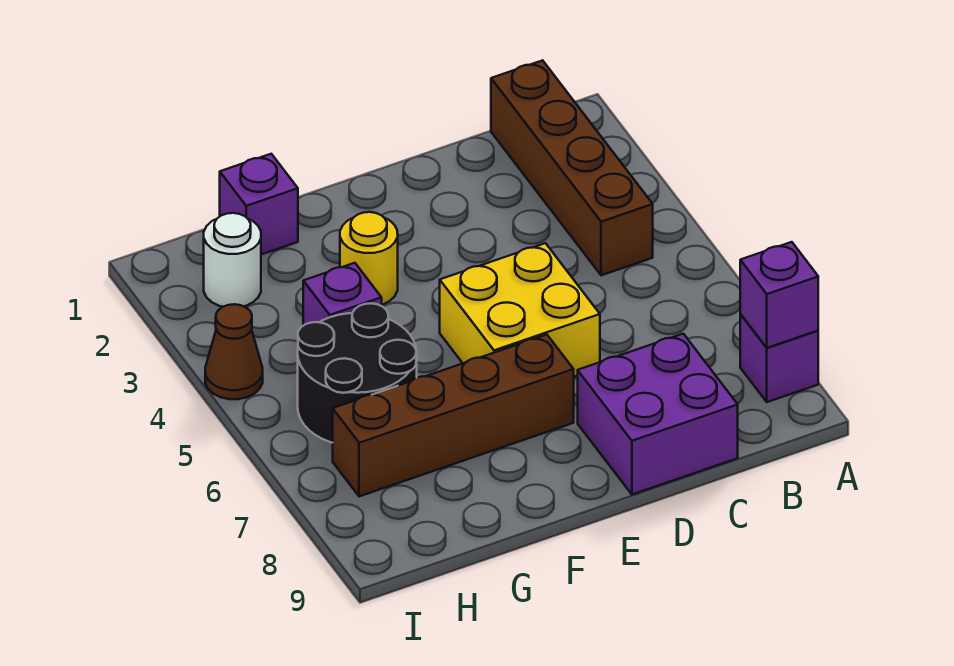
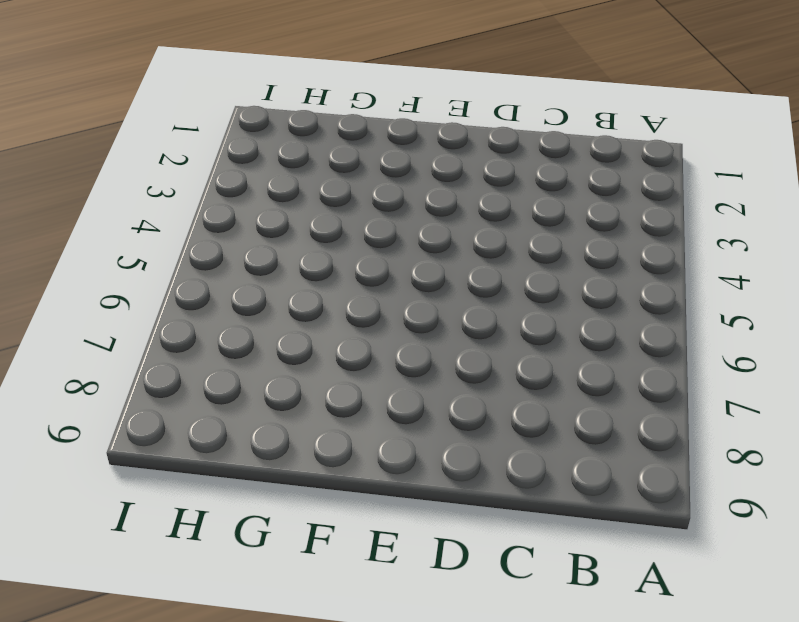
none -> purple brick A8 level 1
none -> brown brick B1:B4 level 1
none -> purple brick C8:D9 level 1

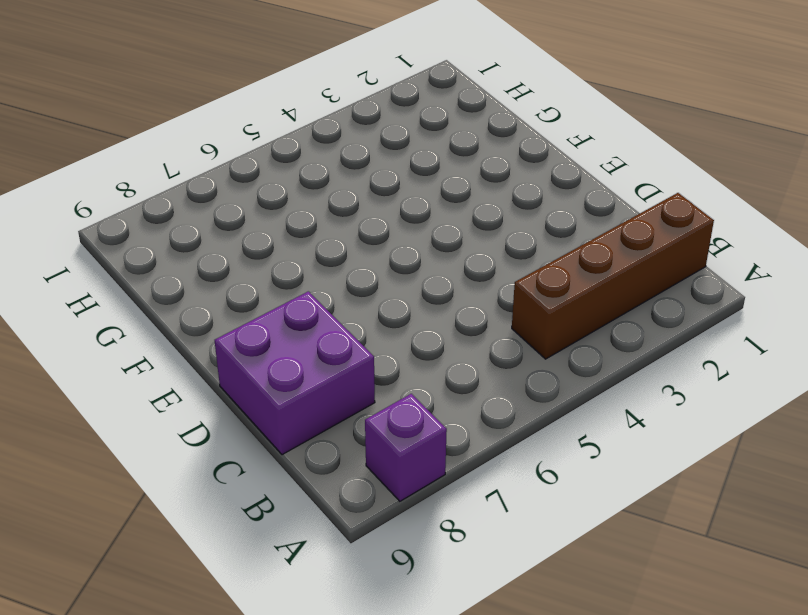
none -> yellow brick D5:E6 level 1
none -> brown brick E7:H7 level 1
none -> yellow round brick F3 level 1

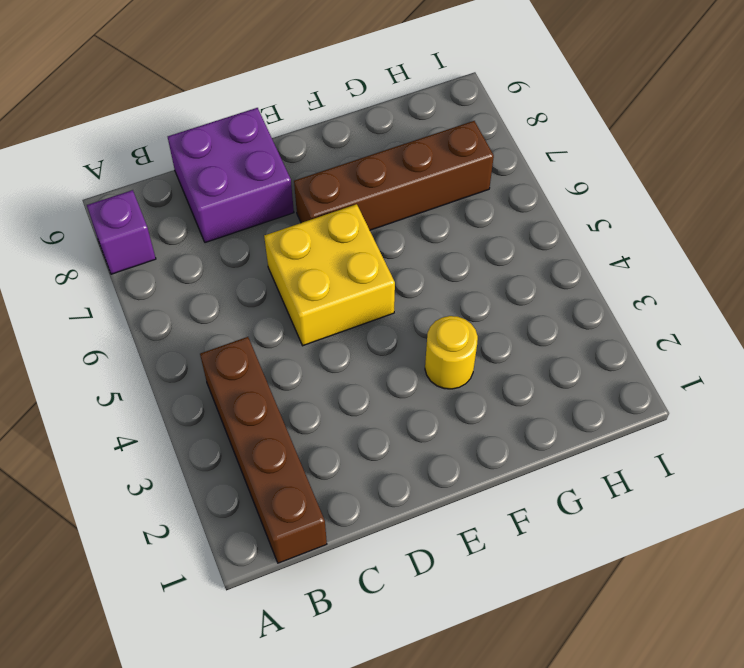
none -> purple brick G1 level 1
none -> purple brick G4 level 1
none -> black round brick G5:H6 level 1

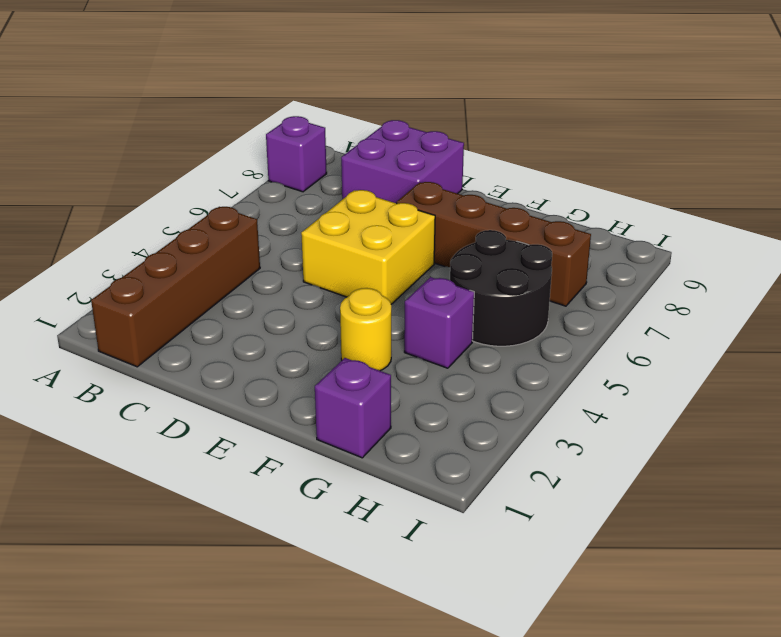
none -> white round brick H2 level 1
none -> brown cone I4 level 1
none -> purple brick A8 level 2

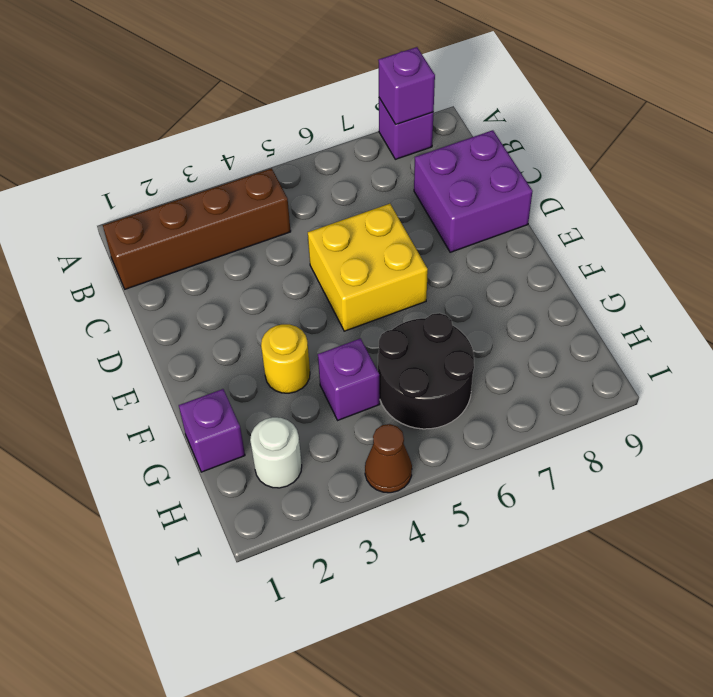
none -> brown brick E7:H7 level 1

